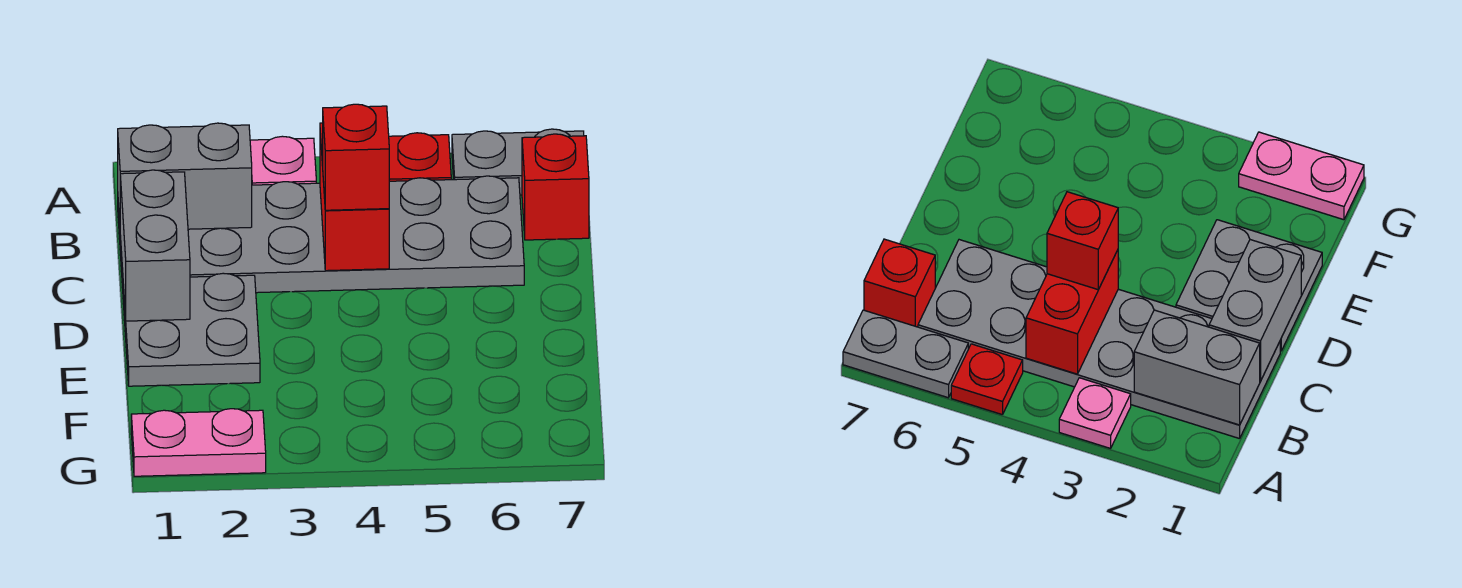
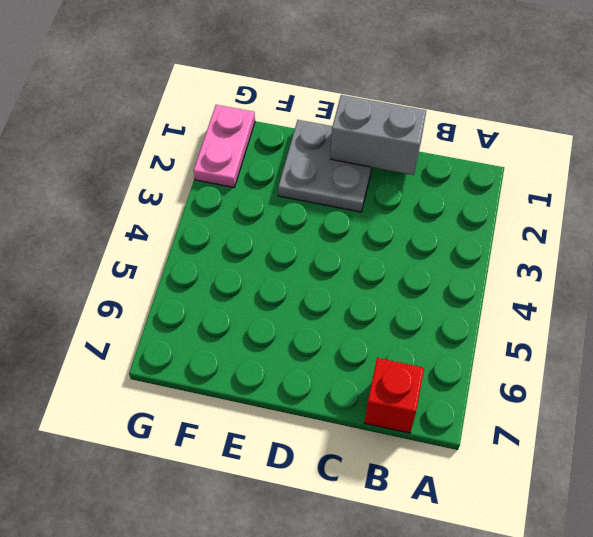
none -> pink plate A3 level 1
none -> red plate A5 level 1

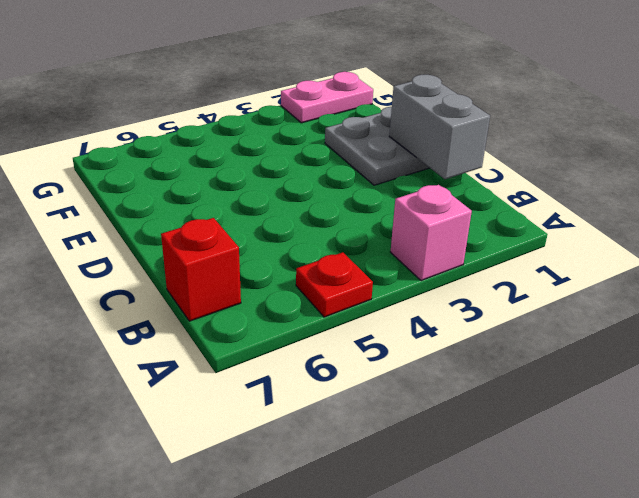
pink brick A3 level 1 -> pink plate A3 level 1
none -> grey plate A6:A7 level 1
none -> grey plate B1:C6 level 1

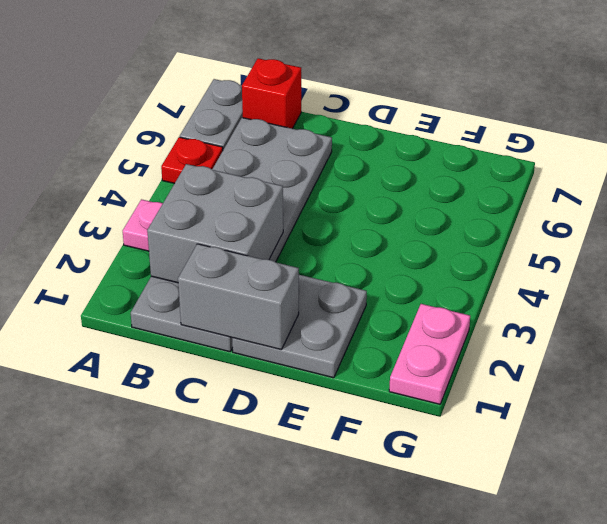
grey brick B2:C3 level 2 -> grey brick B1:B2 level 2
none -> red brick B4:C4 level 2
none -> red brick C4 level 3

